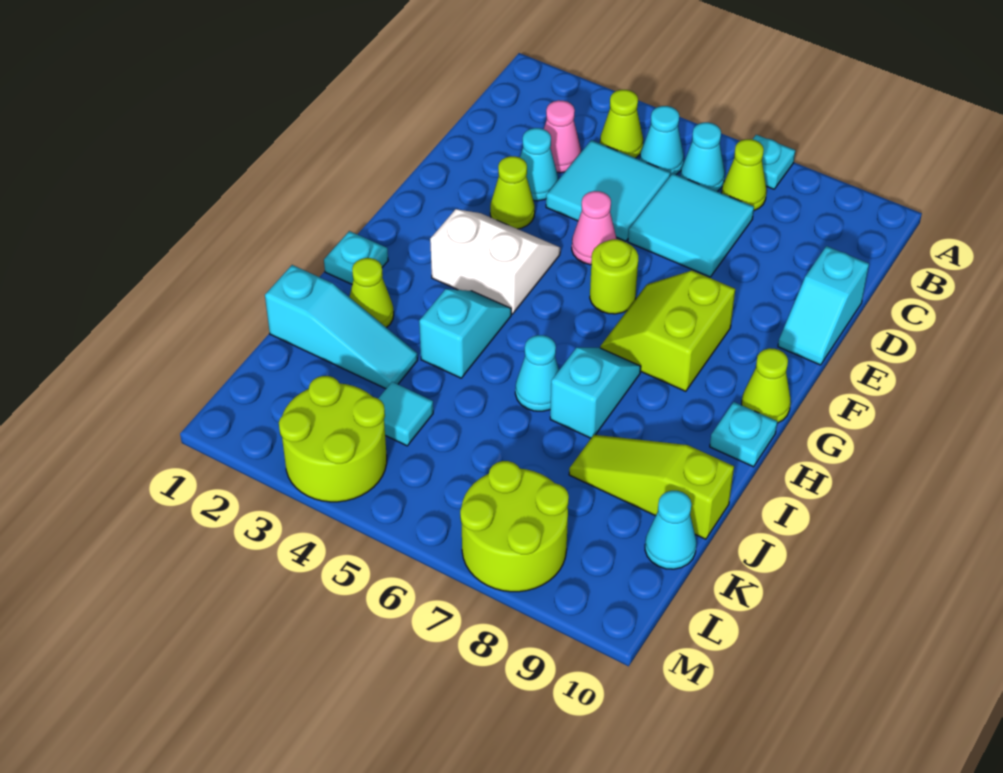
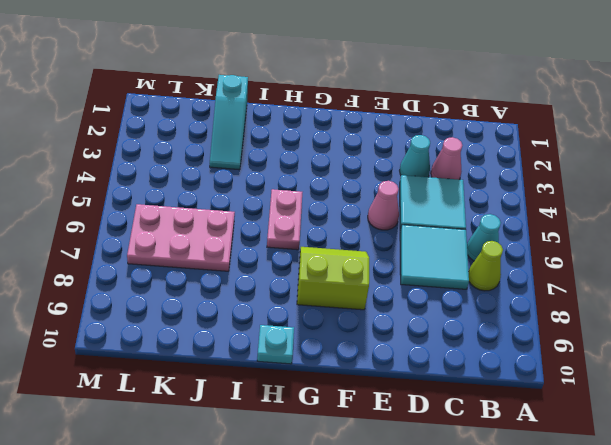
pink plate H5:H6 level 1 -> none
pink plate J6:L7 level 1 -> lime round brick L7:M8 level 1
none -> cyan plate A7 level 1
none -> lime cone B4 level 1
none -> cyan cone B5 level 1

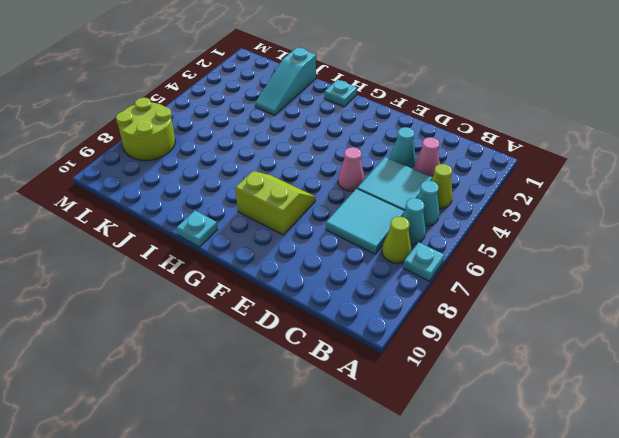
none -> cyan slope D10:E10 level 1 top D
none -> lime cone E3 level 1
none -> white slope F3:G4 level 1 top G

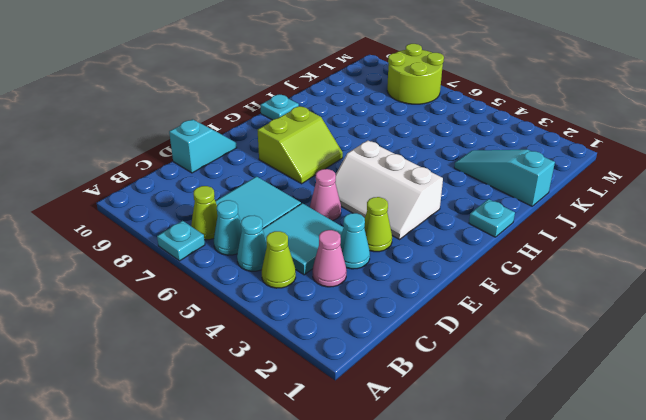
white slope F3:G5 level 1 top G -> white slope F3:G4 level 1 top G
none -> lime round brick F6 level 1
none -> lime cone G10 level 1
none -> cyan slope H4:I4 level 1 top I

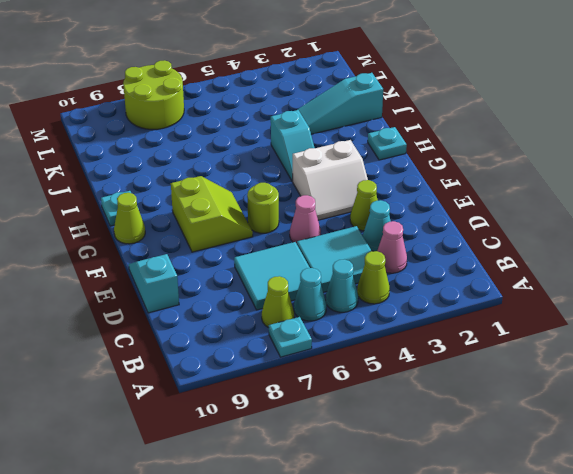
none -> cyan slope H7:I7 level 1 top I
none -> lime cone I2 level 1
none -> cyan cone I6 level 1

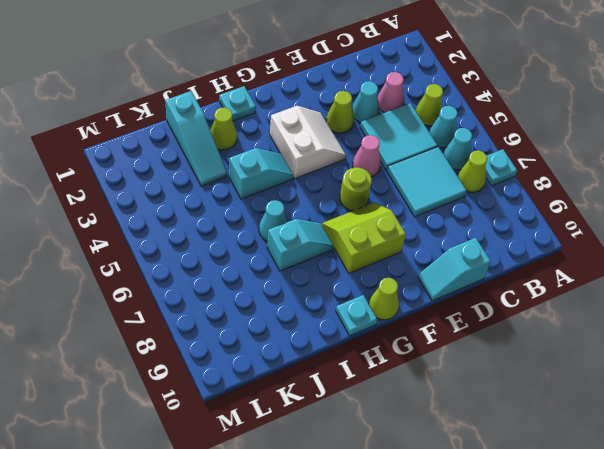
none -> lime slope J8:J10 level 1 top 10
none -> cyan tile K4 level 1
none -> cyan cone K10 level 1

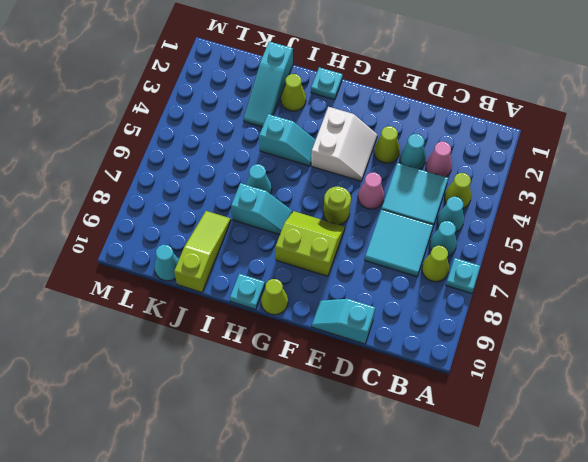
none -> cyan tile K4 level 1
none -> lime round brick L3:M4 level 1
none -> lime round brick L7:M8 level 1

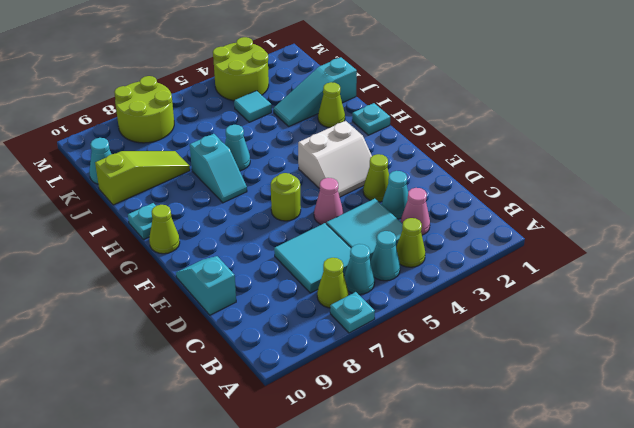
none -> lime slope F7:G8 level 1 top 8
none -> cyan slope H4:I4 level 1 top I

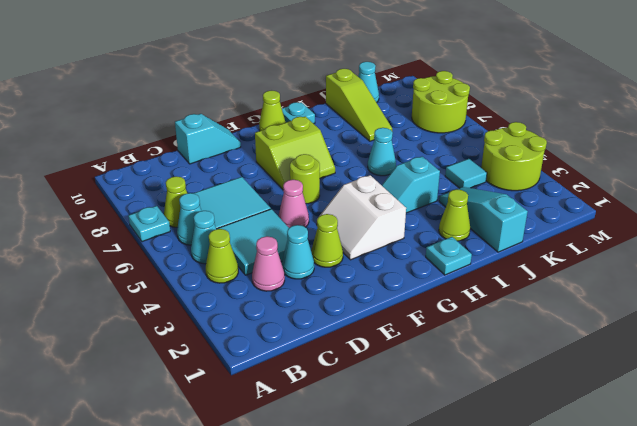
none -> cyan slope H7:I7 level 1 top I

